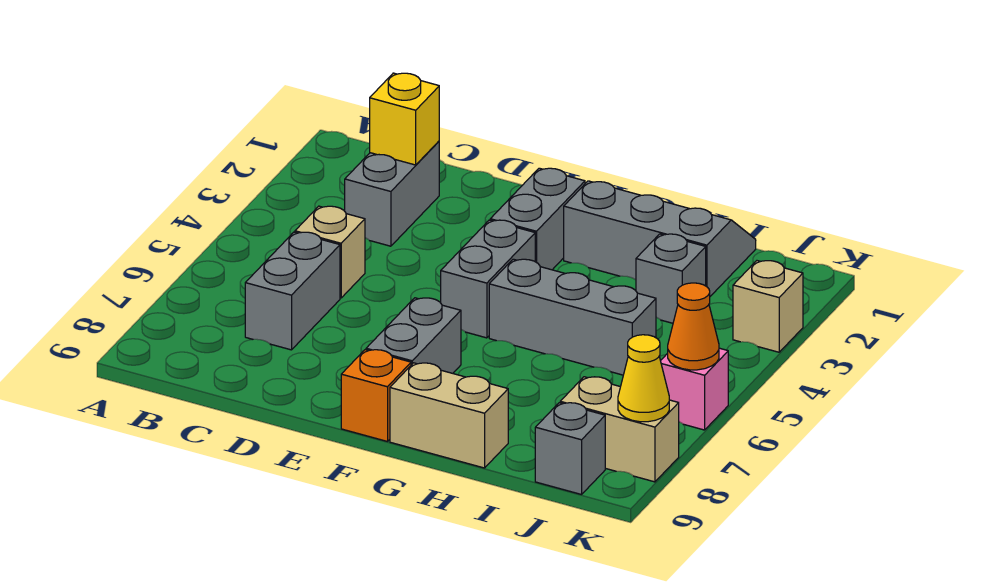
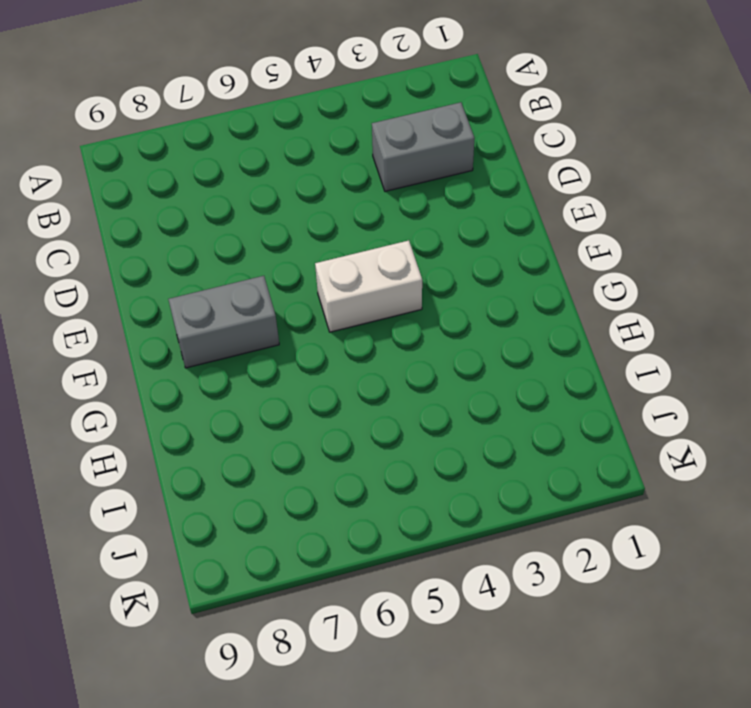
white brick F4:F5 level 1 -> grey brick F4:F5 level 1
none -> tan brick C5 level 1
none -> grey brick C6:C7 level 1
none -> grey brick F2:F3 level 1

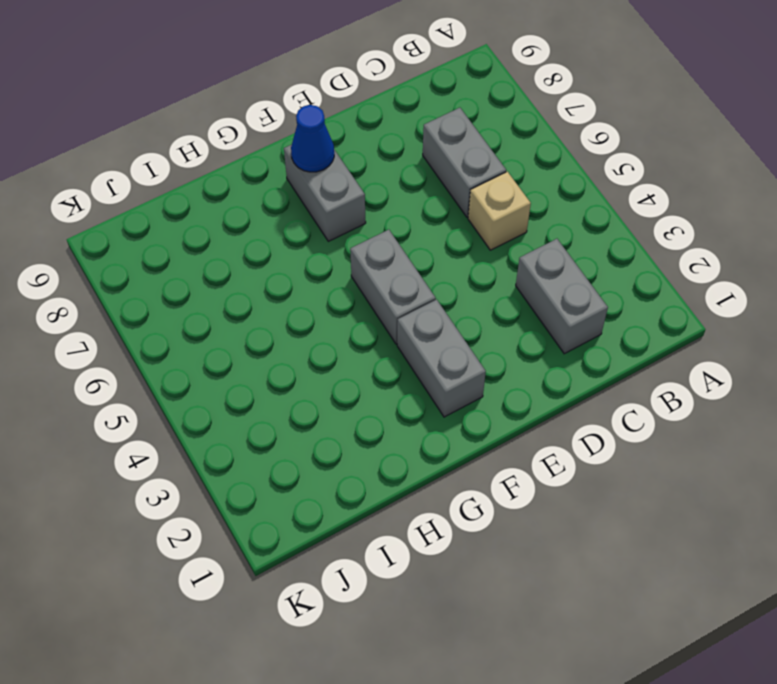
blue cone F8 level 2 -> none
none -> orange brick F9 level 1
none -> grey slope G1:I2 level 1 top 2
none -> grey brick G5:I5 level 1

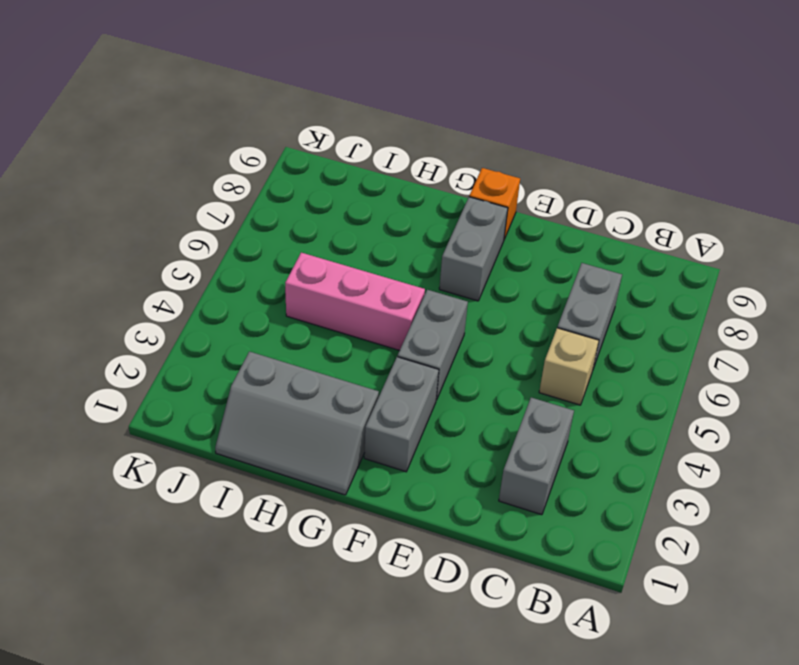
pink brick G5:I5 level 1 -> grey brick G5:I5 level 1
none -> tan brick G9:H9 level 1
none -> grey brick I3 level 1
none -> tan brick J8:K8 level 1

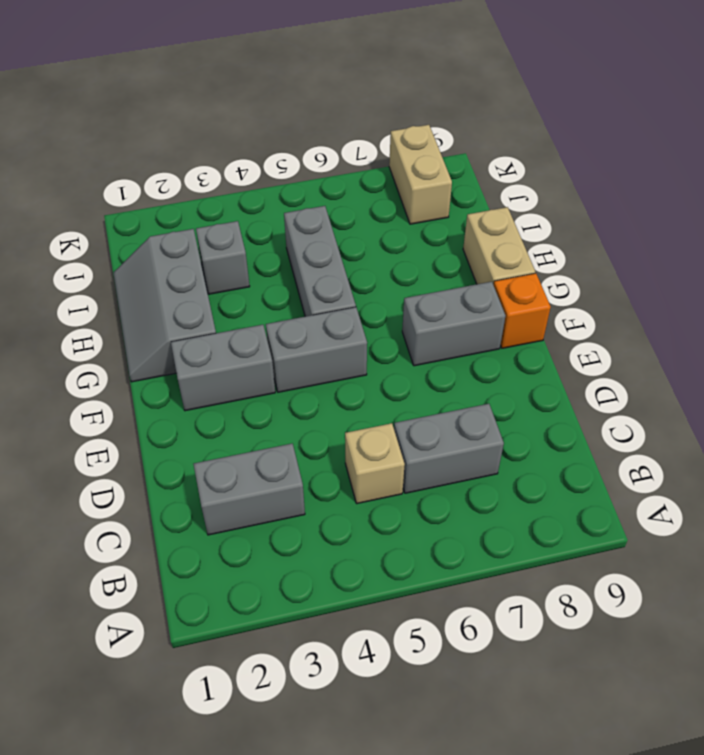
none -> grey brick J9 level 1
none -> tan brick K3 level 1
none -> pink brick K6 level 1

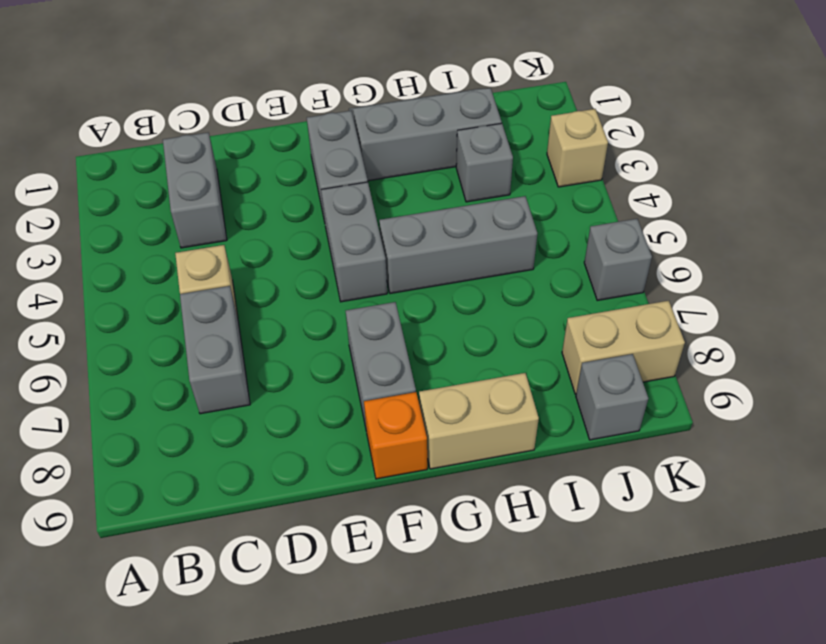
grey brick K6 level 1 -> pink brick K6 level 1
none -> yellow brick C2 level 2
none -> orange cone K6 level 2
none -> yellow cone K8 level 2

